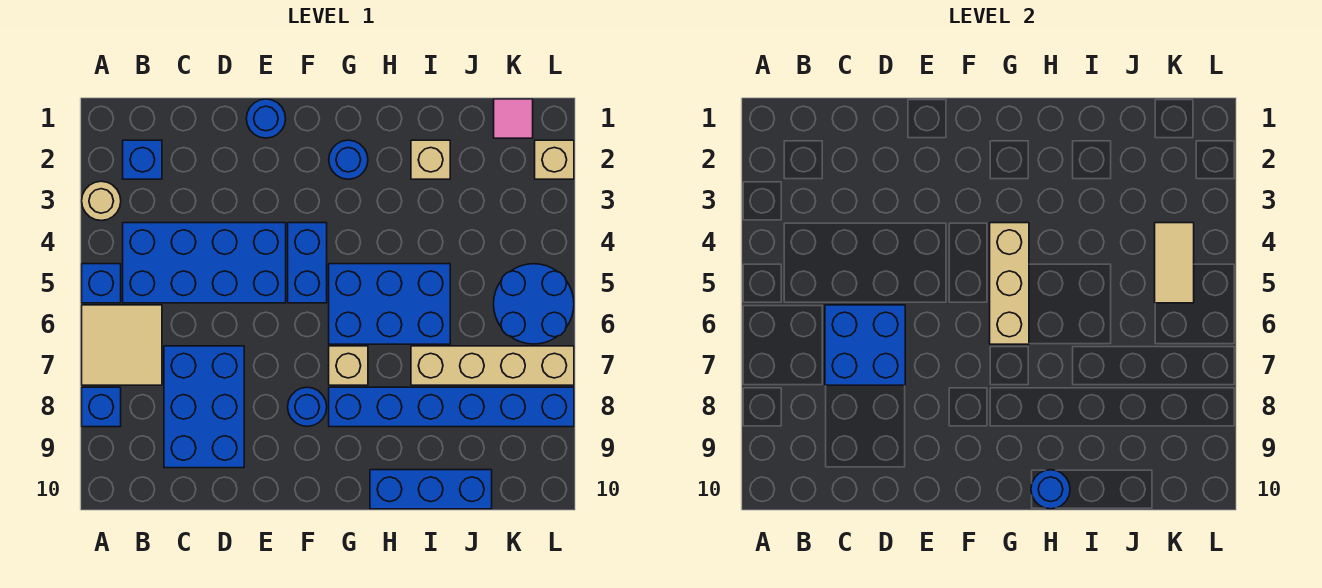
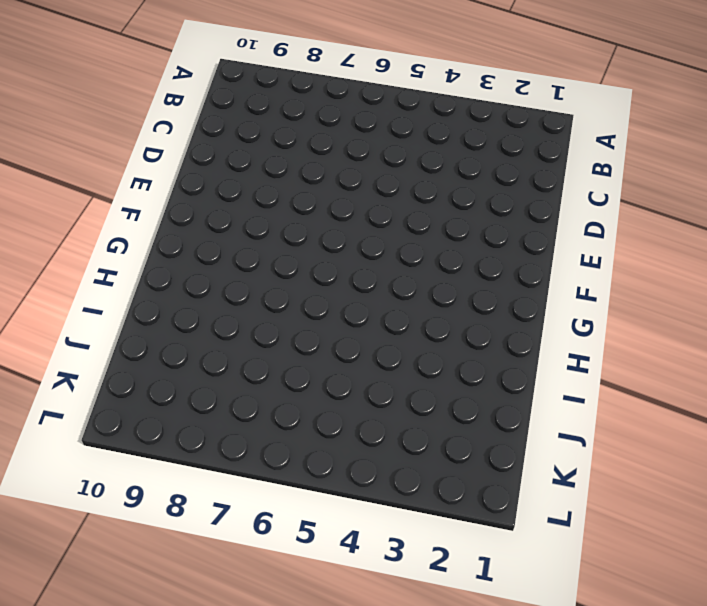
none -> tan round brick A3 level 1
none -> blue brick A5 level 1
none -> tan tile A6:B7 level 1

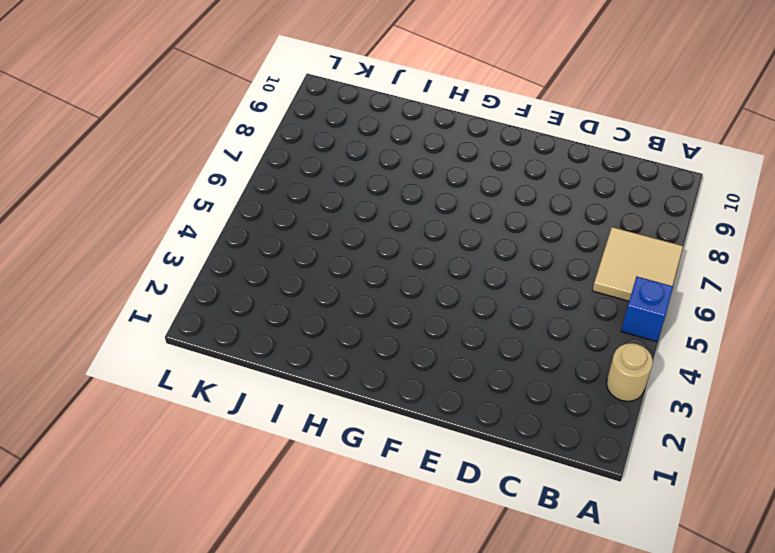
none -> blue brick A8 level 1
none -> blue brick B2 level 1
none -> blue brick B4:E5 level 1

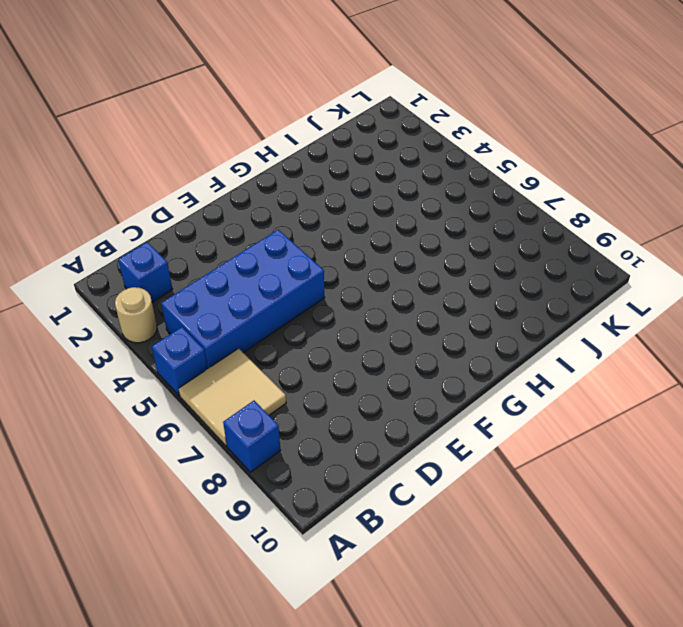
none -> blue brick C7:D9 level 1
none -> blue round brick E1 level 1
none -> blue brick F4:F5 level 1

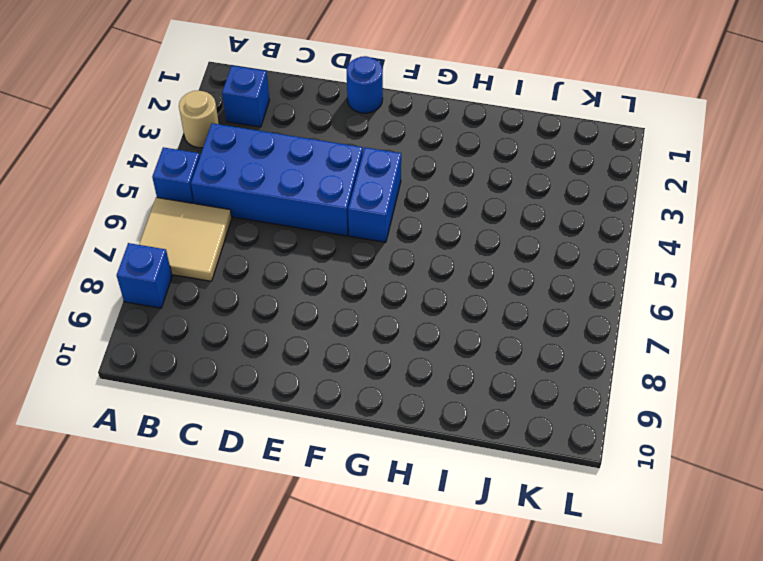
none -> blue brick C7:D9 level 1
none -> blue round brick F8 level 1
none -> blue round brick G2 level 1

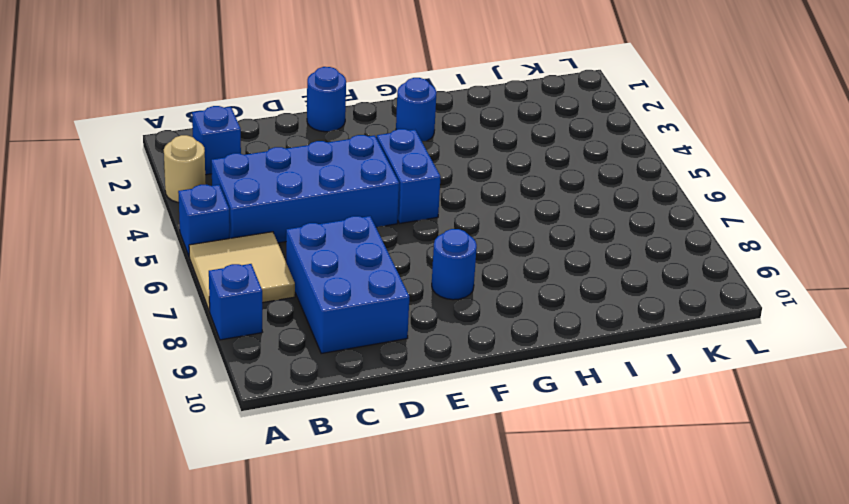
none -> blue brick G5:I6 level 1
none -> tan brick G7 level 1
none -> blue brick G8:L8 level 1

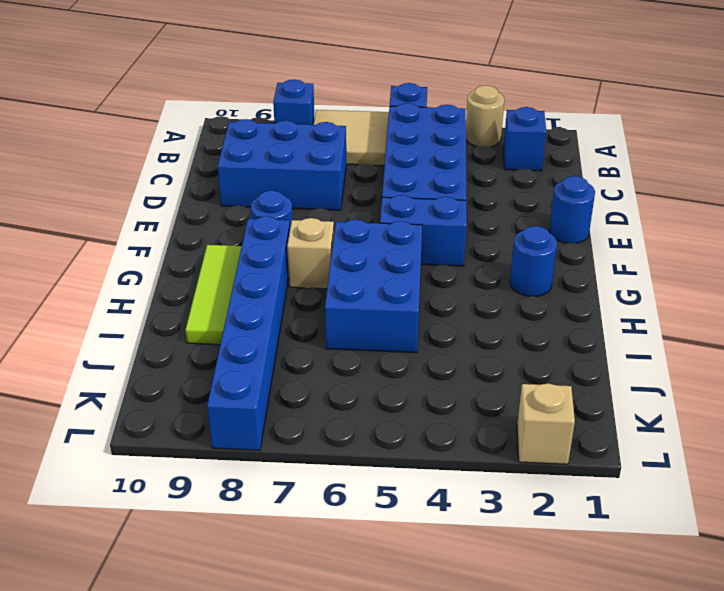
lime tile G9:I9 level 1 -> none
none -> blue brick H10:J10 level 1
none -> tan brick I2 level 1
none -> tan brick I7:L7 level 1

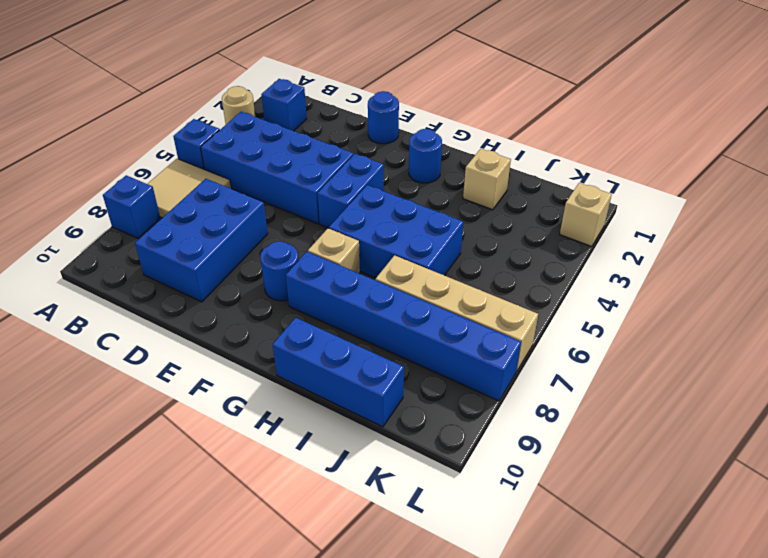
none -> pink tile K1 level 1
none -> blue round brick K5:L6 level 1
none -> blue brick C6:D7 level 2

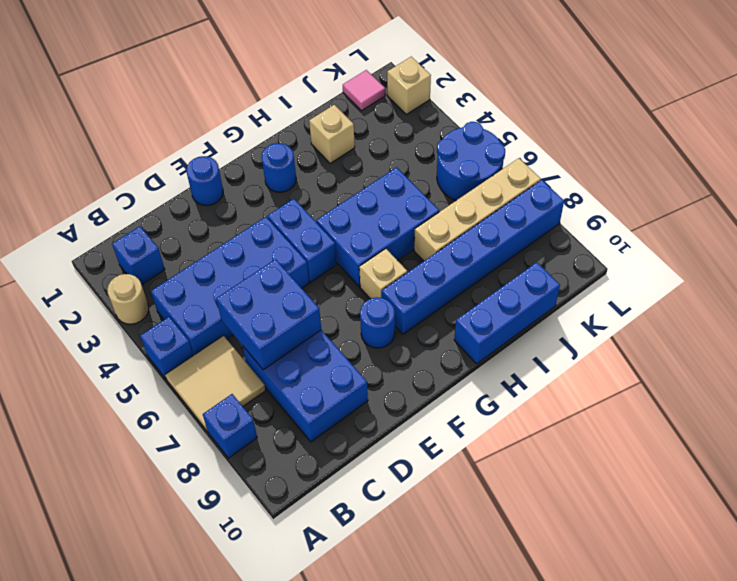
none -> tan brick G4:G6 level 2
none -> blue round brick H10 level 2
none -> tan tile K4:K5 level 2

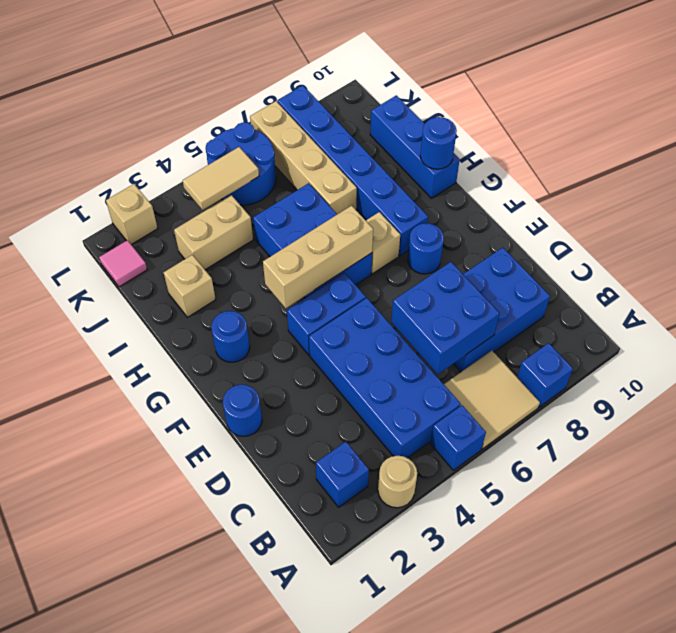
tan brick J3:J4 level 1 -> none

